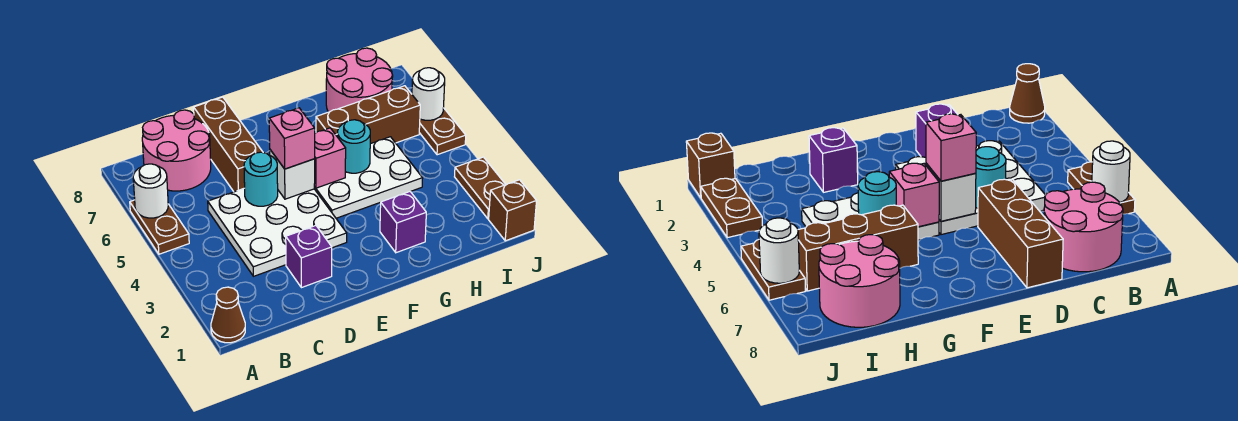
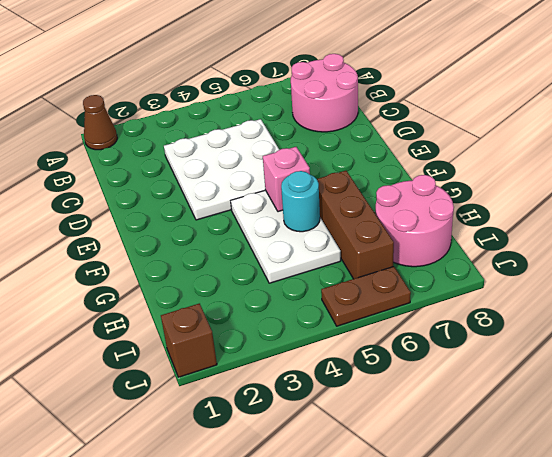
none -> brown plate A5:A6 level 1
none -> purple brick D2 level 1
none -> brown brick D6:D8 level 1

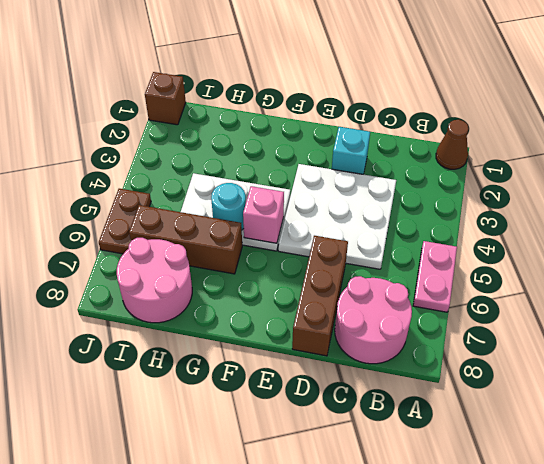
pink plate A5:A6 level 1 -> brown plate A5:A6 level 1
cyan brick D2 level 1 -> purple brick D2 level 1
none -> purple brick G2 level 1
none -> brown plate J2:J3 level 1
none -> white round brick A6 level 2

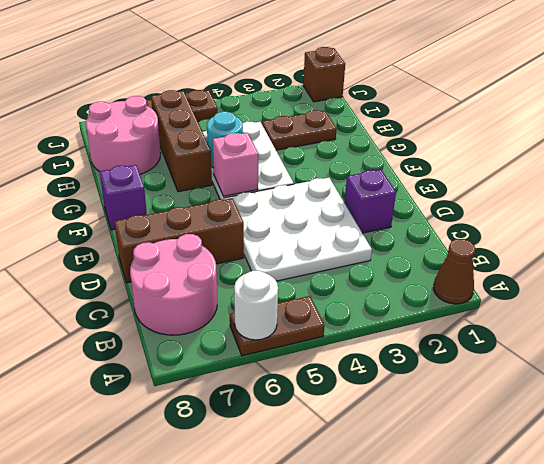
purple brick F8 level 1 -> purple brick G2 level 1
brown plate H2:H3 level 1 -> brown plate J2:J3 level 1
none -> cyan round brick D5 level 2
none -> white brick E5 level 2
none -> white round brick J6 level 2

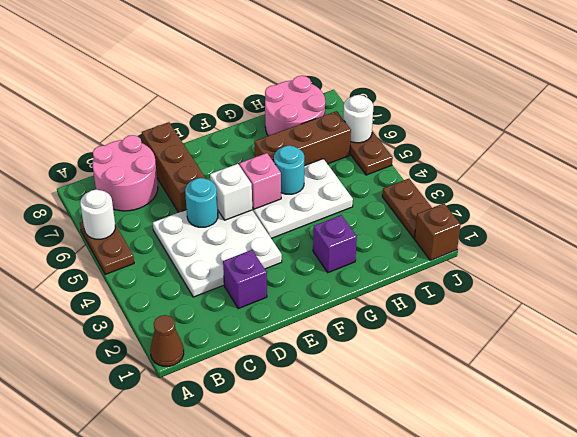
none -> pink brick E5 level 3

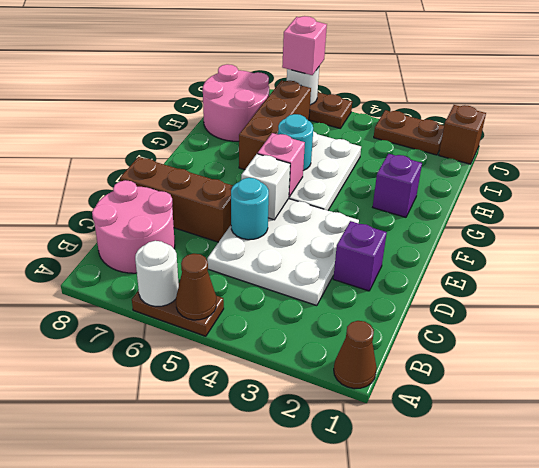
brown cone A5 level 2 -> none
pink brick J6 level 3 -> pink brick E5 level 3

